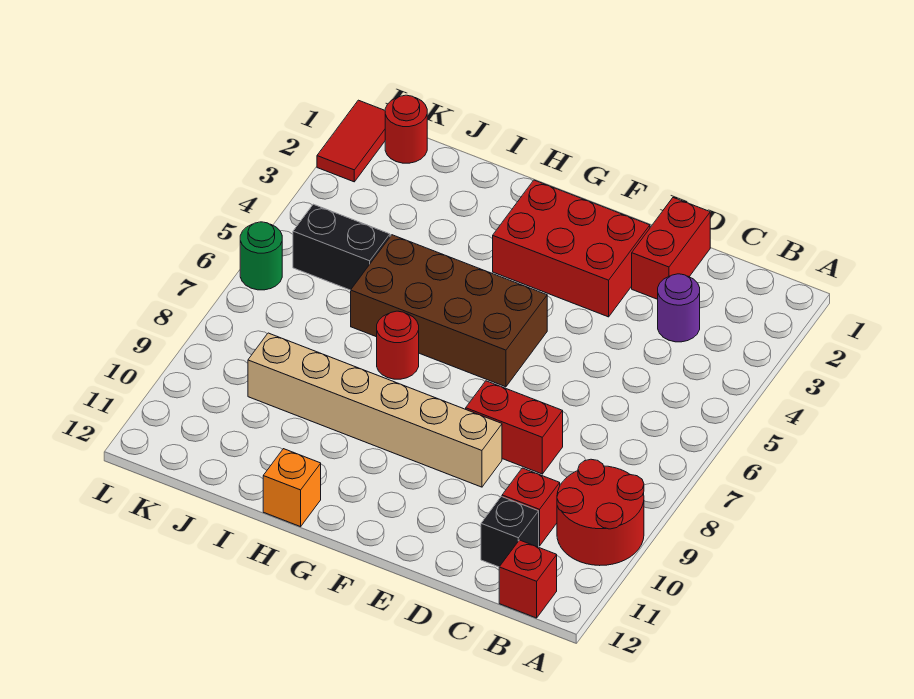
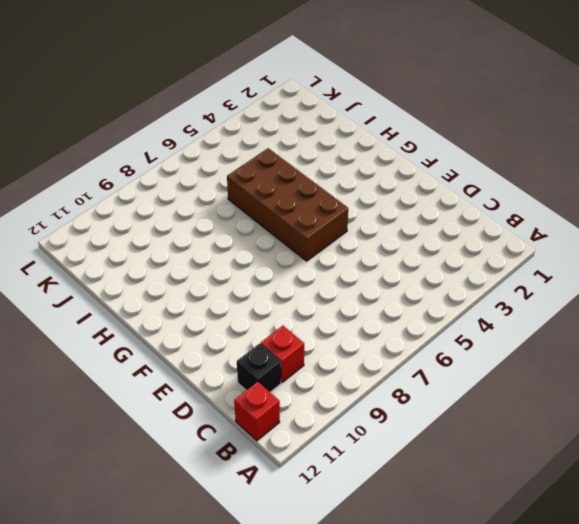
none -> red round brick A9:B10 level 1
none -> purple round brick C3 level 1
none -> red brick D1:D2 level 1

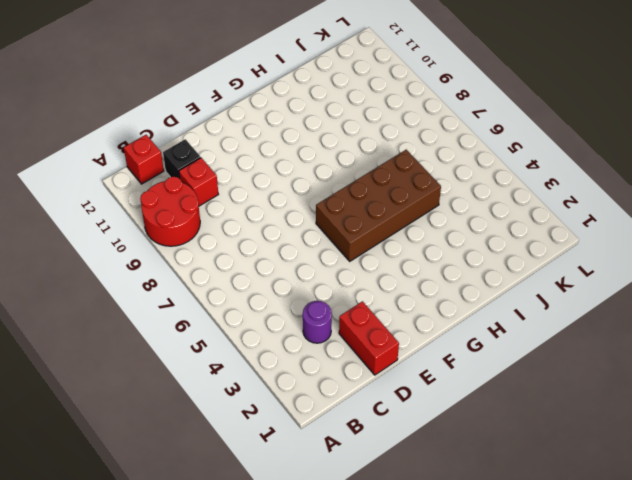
none -> red brick D8:E8 level 1
none -> red brick E2:G3 level 1
none -> tan brick E9:J9 level 1

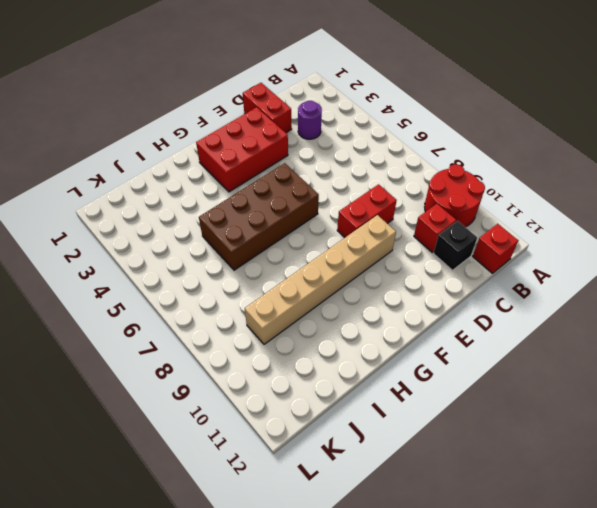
none -> red round brick H7 level 1
none -> orange brick H12 level 1
none -> black brick J5:K5 level 1

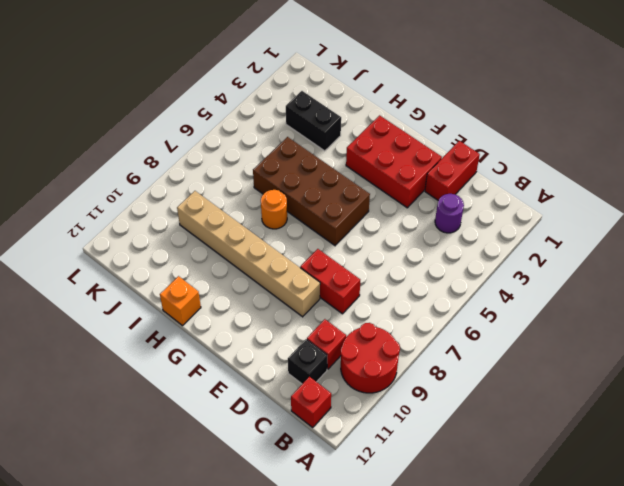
orange round brick H7 level 1 -> red round brick H7 level 1
black brick I3:J3 level 1 -> black brick J5:K5 level 1
none -> red round brick K1 level 1
none -> red tile L1:L2 level 1
none -> green round brick L6 level 1

